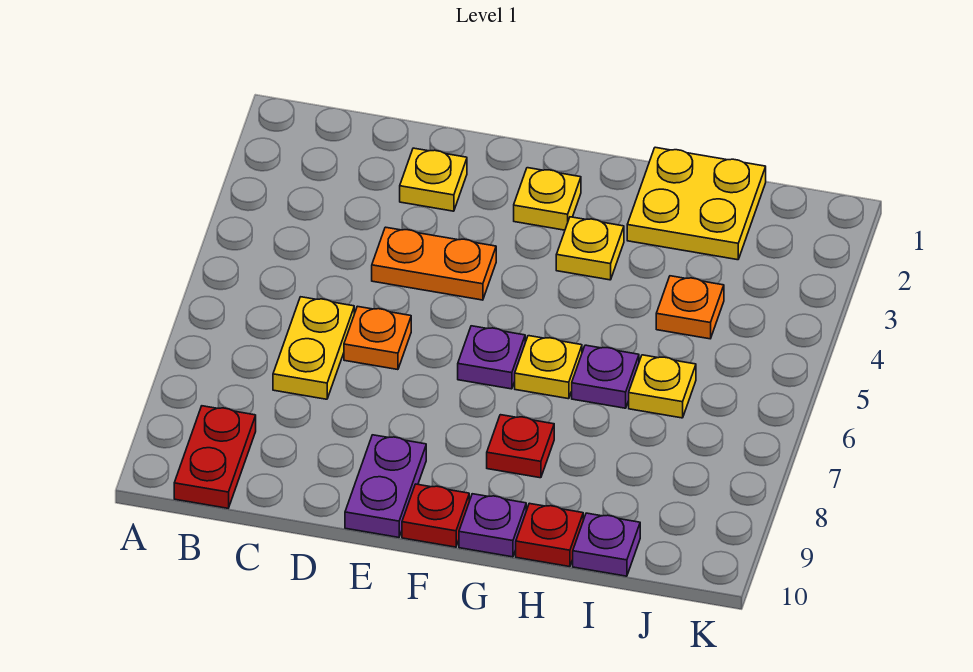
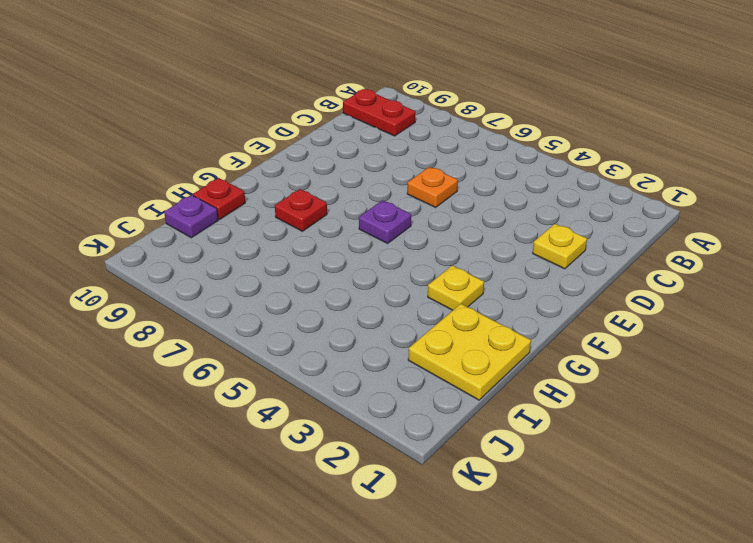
none -> yellow plate C6:C7 level 1
none -> orange plate D4:E4 level 1
none -> purple plate E9:E10 level 1

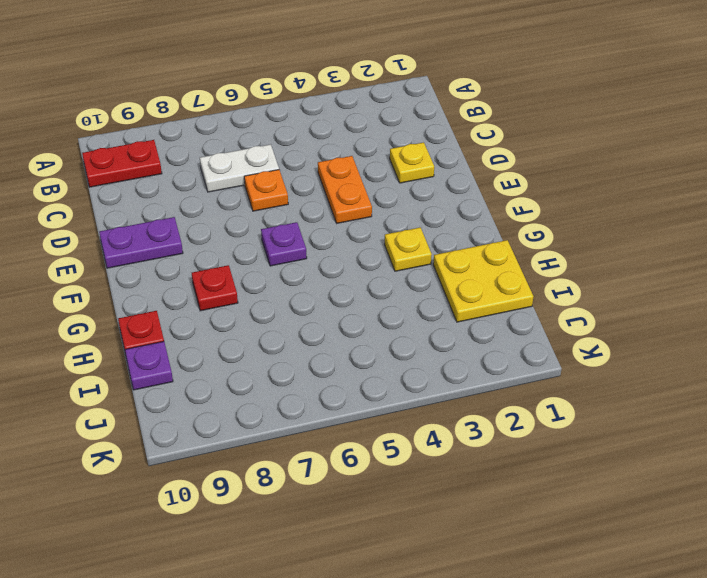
white plate C6:C7 level 1 -> yellow plate C6:C7 level 1
none -> yellow plate F2 level 1
none -> red plate F10 level 1
none -> yellow plate G6 level 1

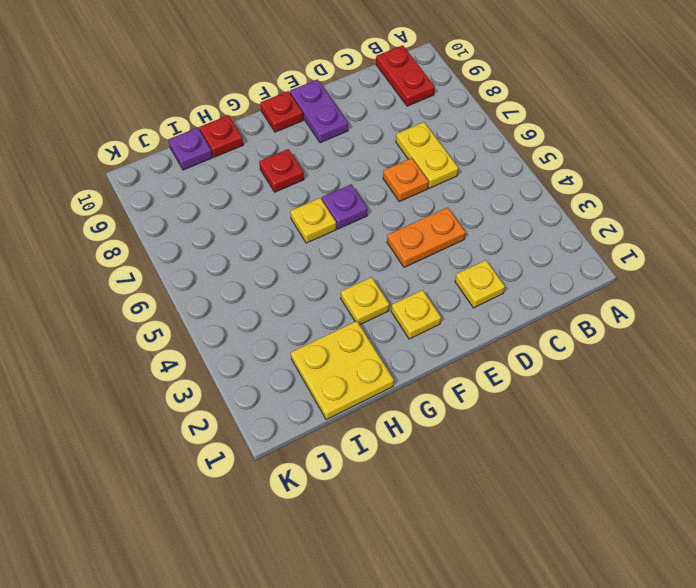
none -> purple plate G10 level 1
none -> purple plate H6 level 1
none -> orange plate I4 level 1

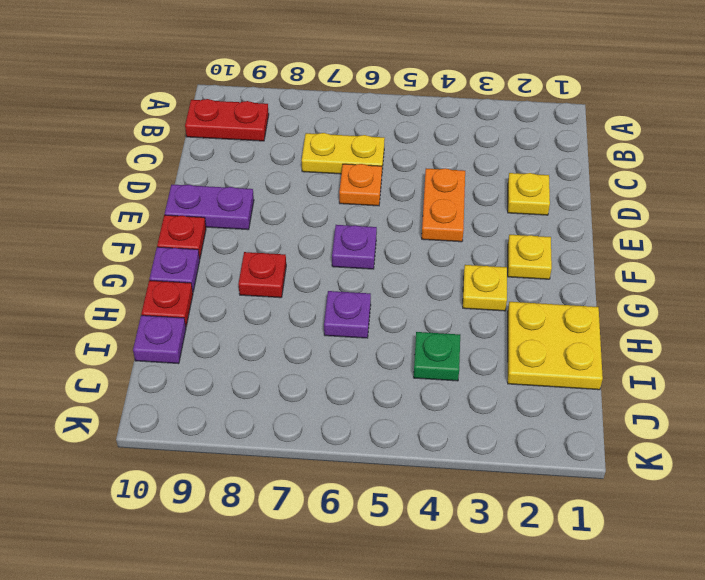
green plate I4 level 1 -> orange plate I4 level 1
none -> yellow plate G6 level 1
none -> yellow plate I6 level 1

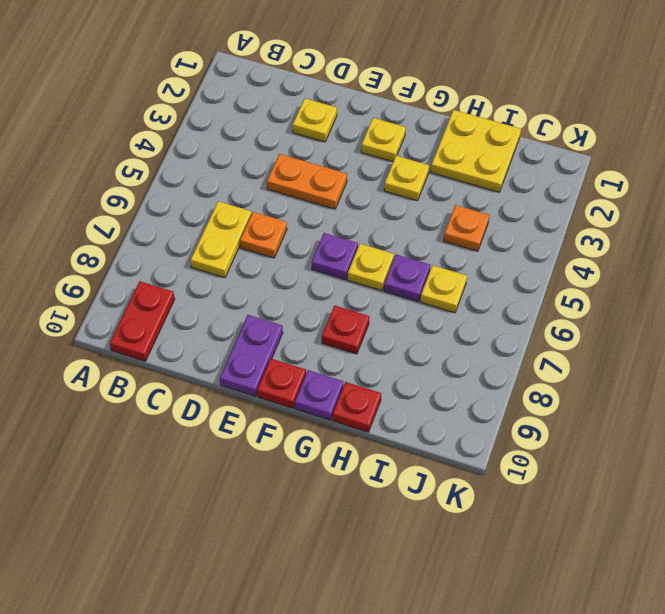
none -> purple plate I10 level 1

